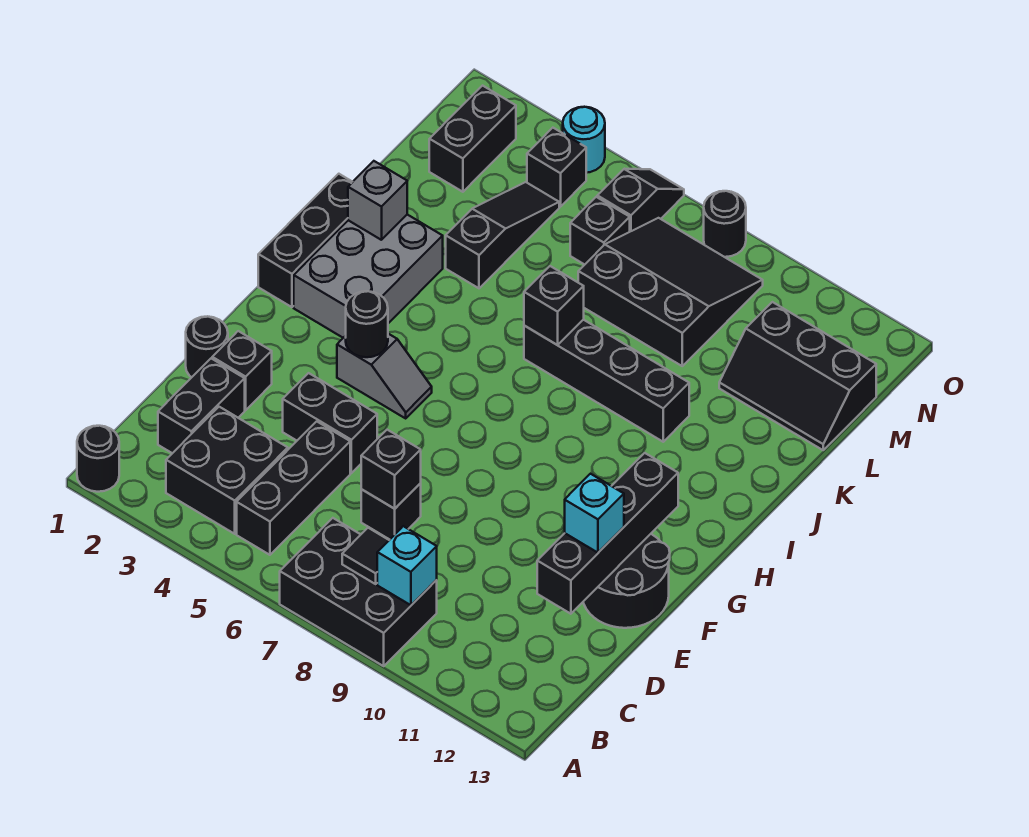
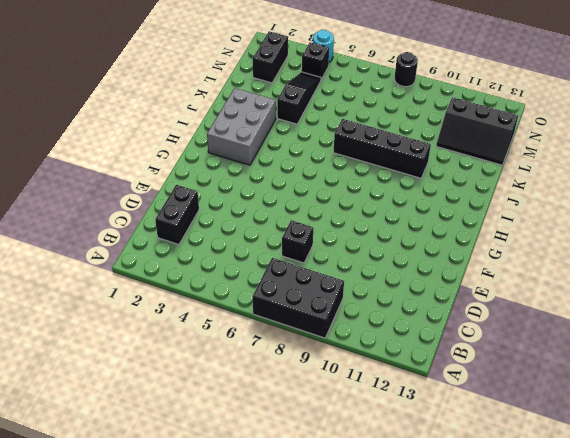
none -> black round brick A1 level 1
none -> black brick B3:C4 level 1
none -> black brick B5:D5 level 1
none -> black round brick E1 level 1

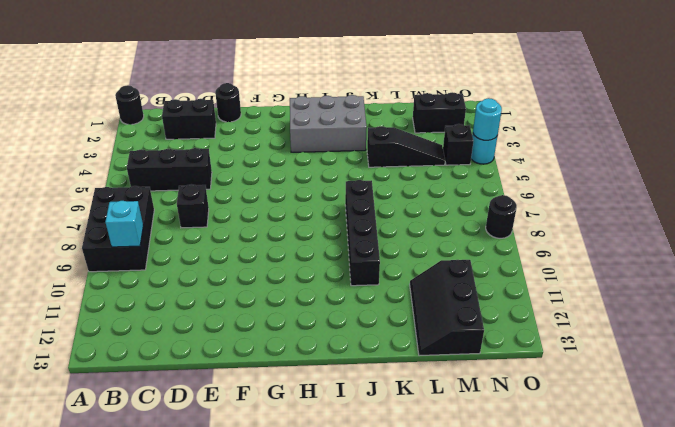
cyan round brick O4 level 2 -> none
none -> black brick B3:C4 level 1
none -> black brick E2 level 1
none -> black brick E4:E5 level 1
none -> black round brick E12:F13 level 1

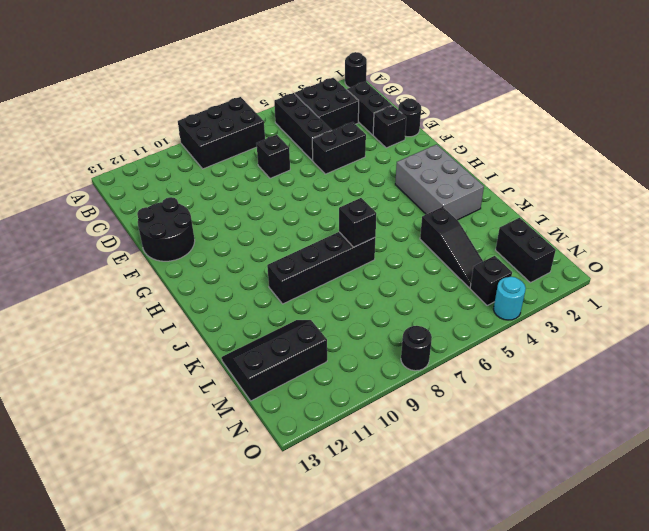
none -> grey slope G4:G5 level 1 top 4
none -> black brick H1:J1 level 1
none -> black slope L7:N9 level 1 top L
none -> black brick M6 level 1

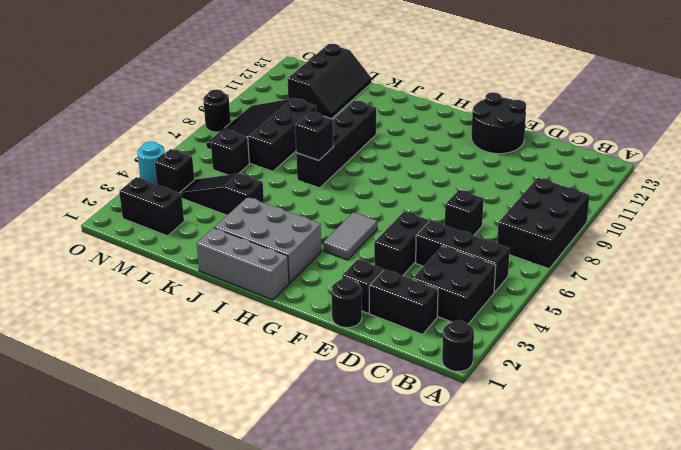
grey tile G4:G5 level 1 -> grey slope G4:G5 level 1 top 4
grey brick H1:J1 level 1 -> black brick H1:J1 level 1
none -> black slope N6:O6 level 1 top N
none -> black tile B8 level 2
none -> cyan brick B9 level 2
none -> black brick D7 level 2

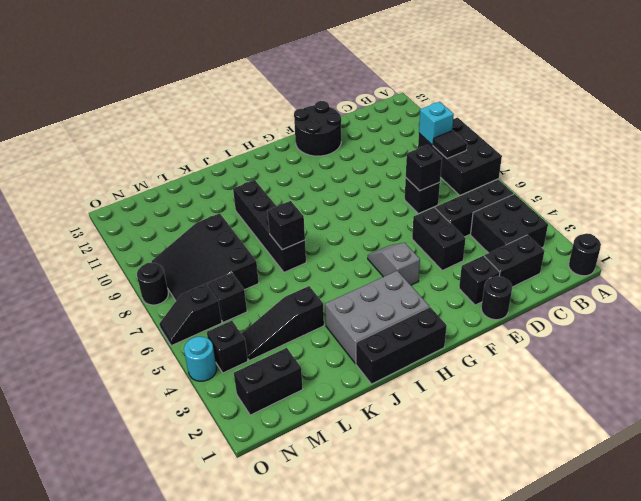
none -> black slope L11:M13 level 1 top M
none -> black brick D12:G12 level 2
none -> black round brick G4 level 2
none -> grey brick J2 level 2

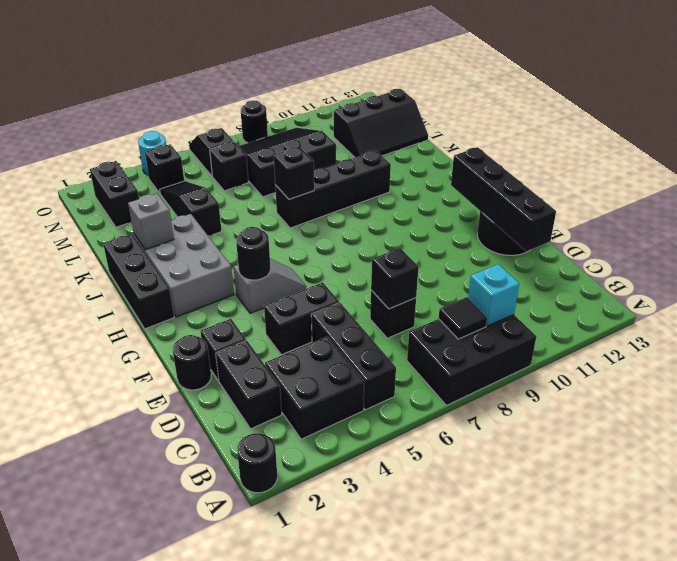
none -> cyan brick E12 level 3

